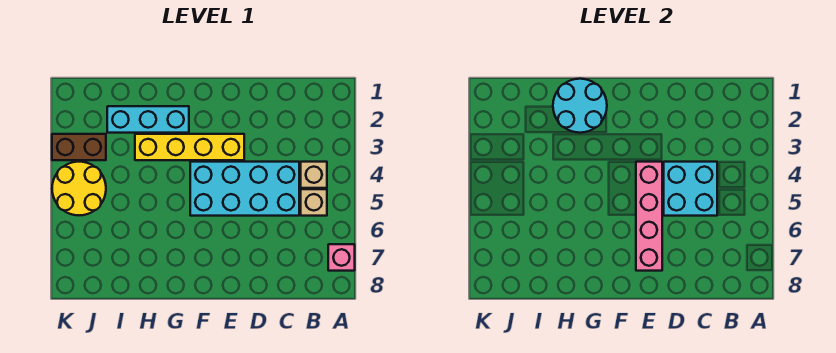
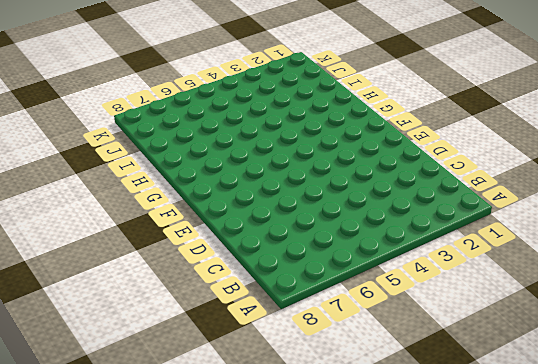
none -> pink brick A7 level 1
none -> tan brick B4 level 1

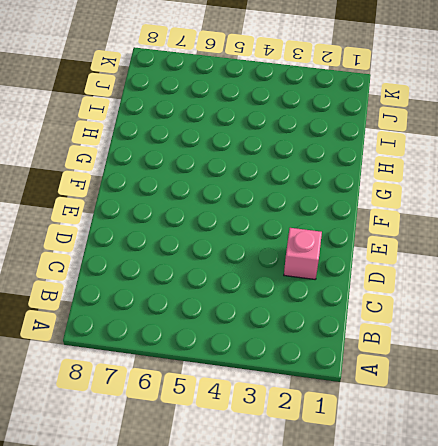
pink brick D2 level 1 -> pink brick A7 level 1
none -> tan brick B4 level 1
none -> tan brick B5 level 1

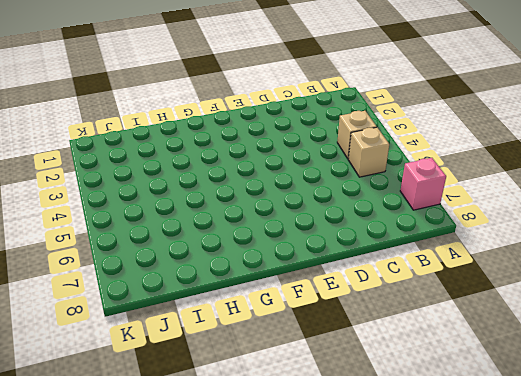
none -> cyan brick C4:F5 level 1
none -> yellow brick E3:H3 level 1

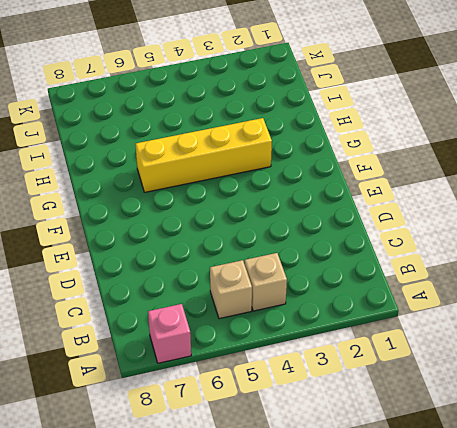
yellow brick G3:G6 level 1 -> yellow brick E3:H3 level 1
none -> cyan brick C4:F5 level 1
none -> cyan brick G2:I2 level 1

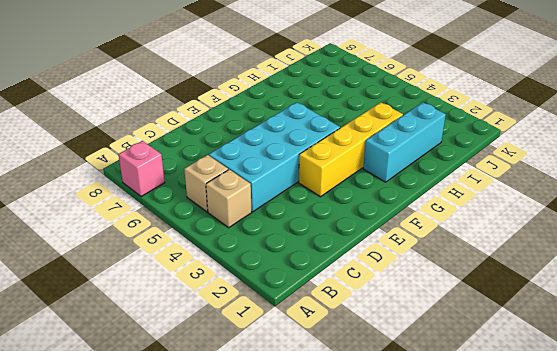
none -> brown brick J3:K3 level 1
none -> yellow round brick J4:K5 level 1

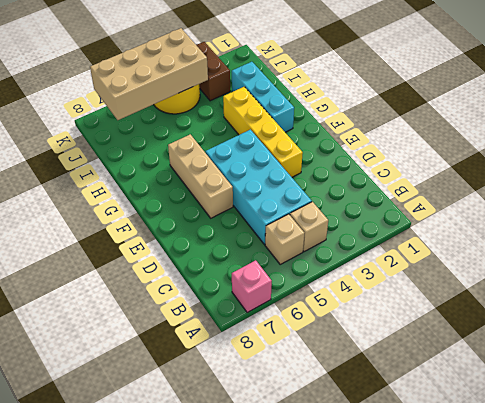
tan brick E6:G6 level 1 -> none
tan brick J4:K7 level 2 -> none
none -> cyan brick C4:D5 level 2
none -> pink brick E4:E7 level 2

